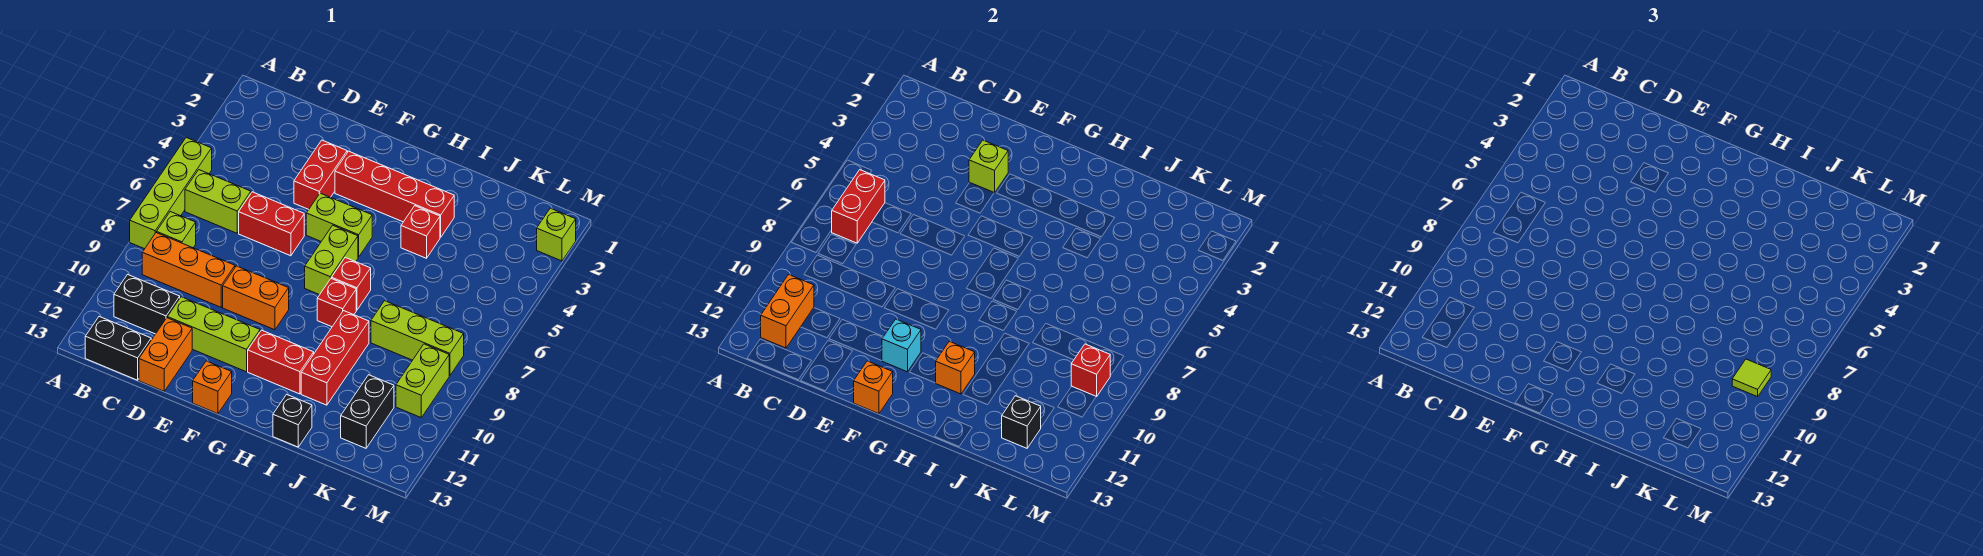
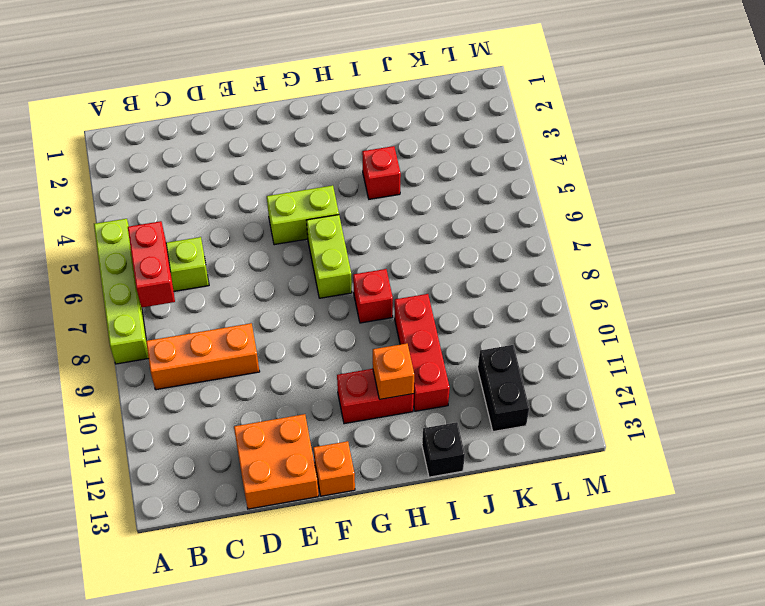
orange brick D12:E13 level 1 -> orange brick D12:D13 level 1
none -> lime brick B8 level 1
none -> black brick B11:C11 level 1
none -> black brick B13:C13 level 1
none -> red brick D6:E6 level 1

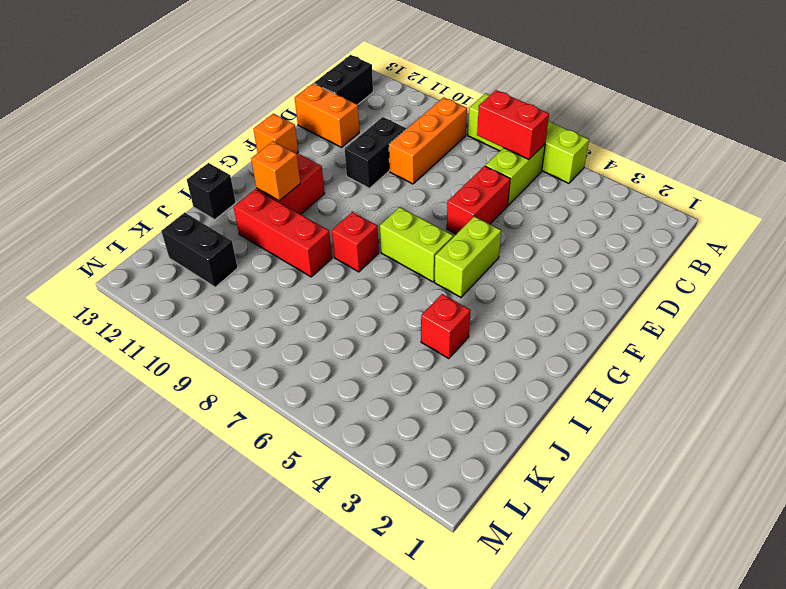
black brick D10:E10 level 1 -> black brick B11:C11 level 1
none -> lime brick B8 level 1
none -> lime brick D11:F11 level 1
none -> red brick E3:E4 level 1
none -> orange brick E9:F9 level 1

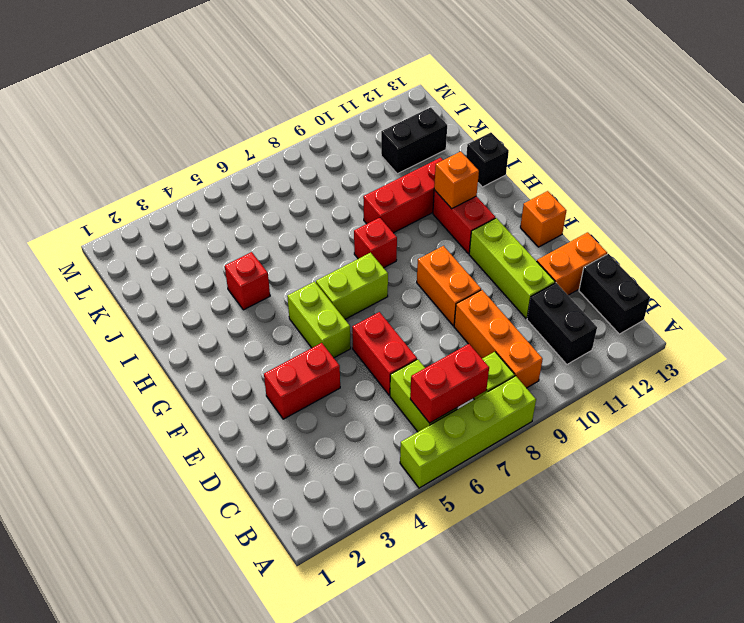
none -> red brick F3:I3 level 1
none -> red brick H7 level 1
none -> lime brick J8:L8 level 1
none -> lime brick L9:L10 level 1

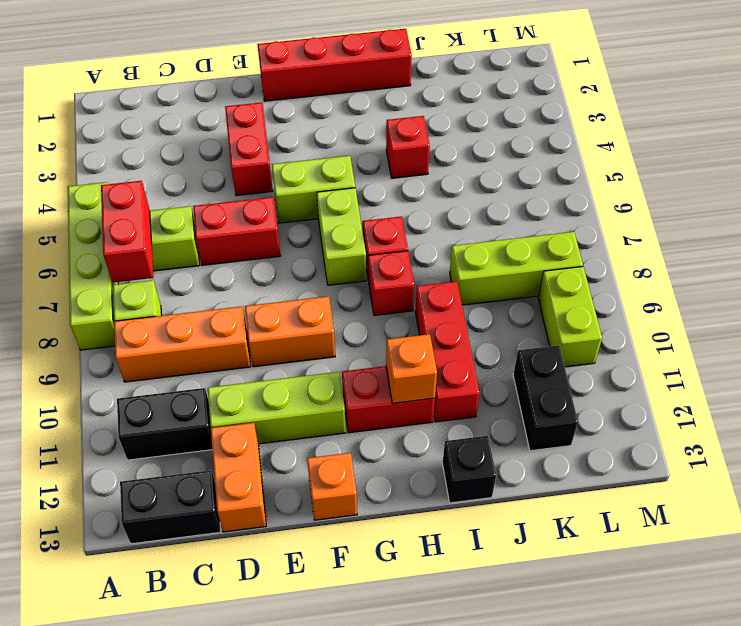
red brick F1:I1 level 1 -> red brick F3:I3 level 1
none -> lime brick M2 level 1
none -> orange brick B11:B12 level 2
none -> lime brick E3 level 2
none -> cyan brick F11 level 2

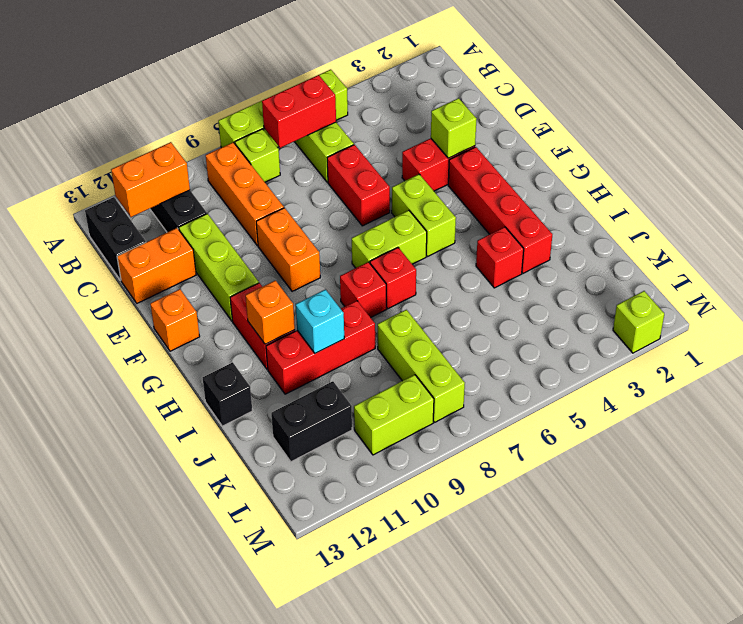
cyan brick I10 level 2 -> cyan brick F11 level 2
none -> orange brick F13 level 2
none -> black brick K12 level 2
none -> red brick L9 level 2
none -> lime tile L9 level 3

